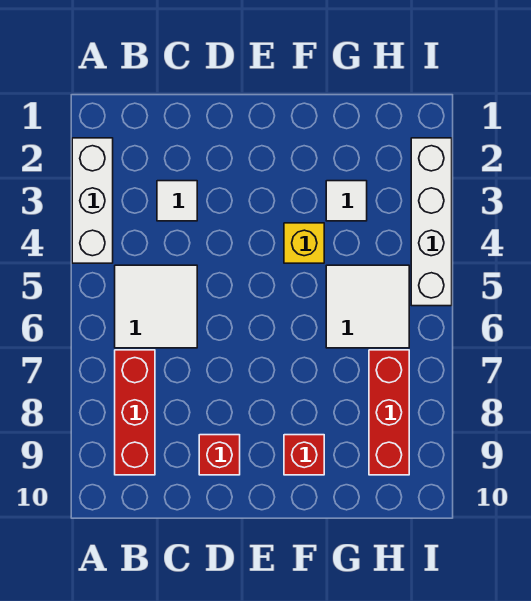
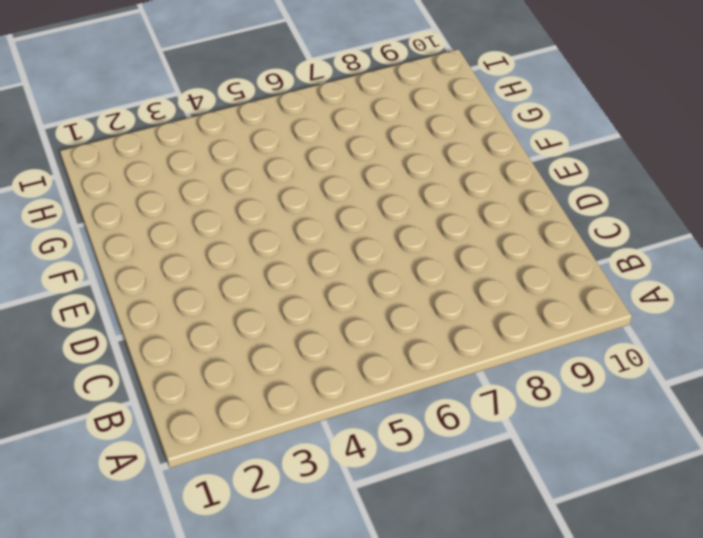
none -> white brick A2:A4 level 1
none -> white tile B5:C6 level 1

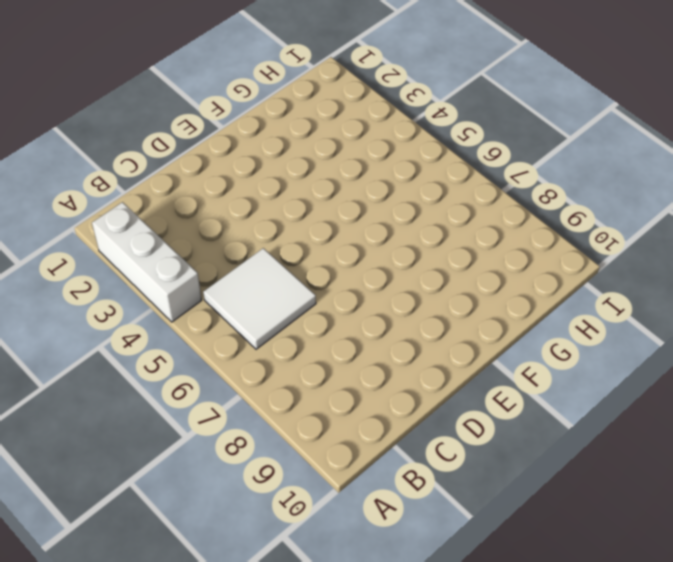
none -> red brick B7:B9 level 1
none -> white tile C3 level 1

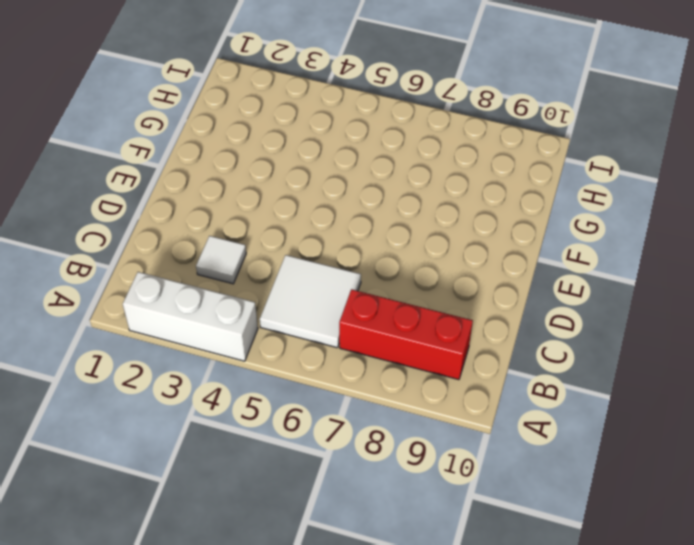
none -> red brick D9 level 1
none -> yellow brick F4 level 1

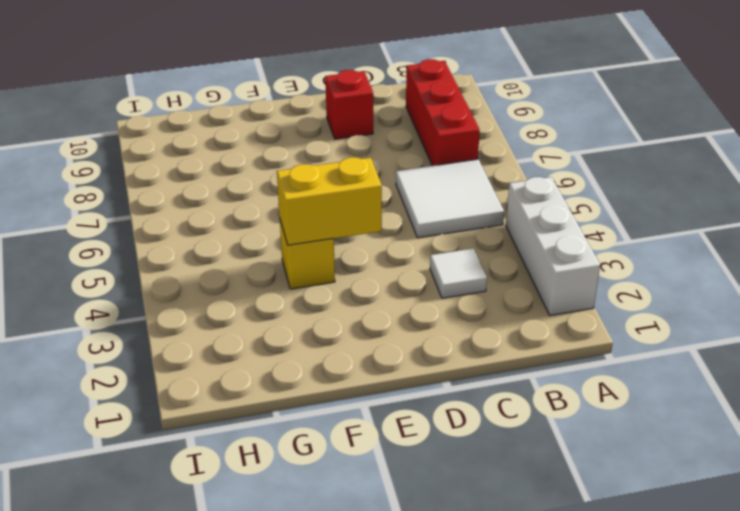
yellow brick E4:F4 level 2 -> none
none -> red brick F9 level 1
none -> white tile G3 level 1

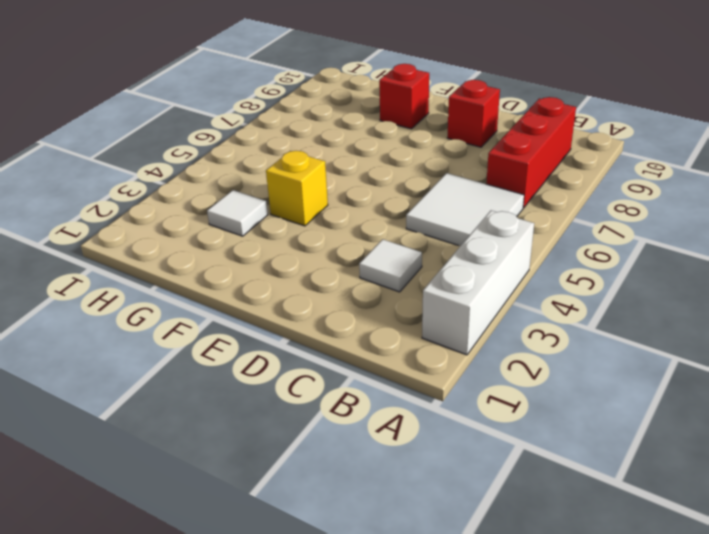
none -> white tile G5:H6 level 1
none -> red brick H7:H9 level 1

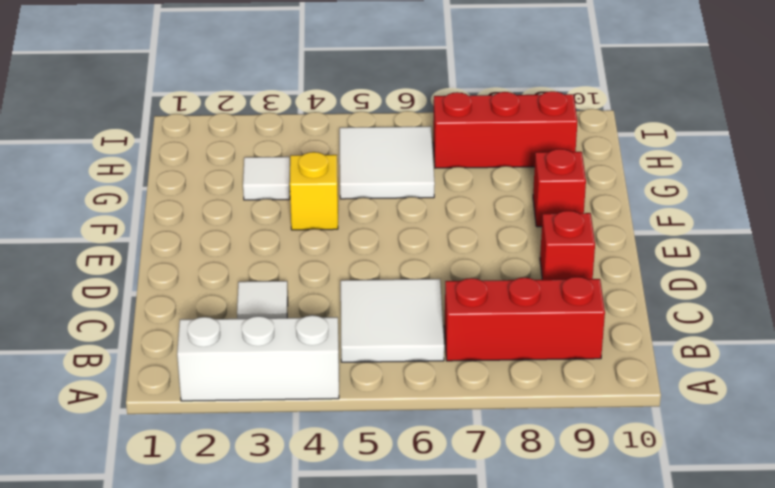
none -> white brick I2:I5 level 1

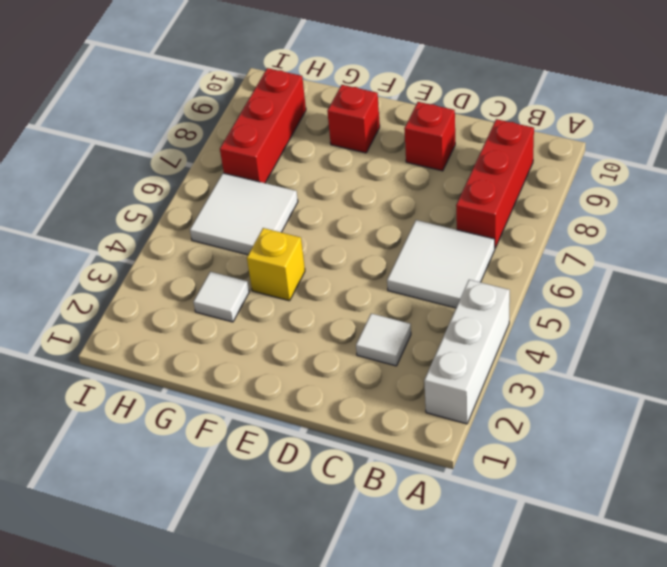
none -> white brick I2:I5 level 1

